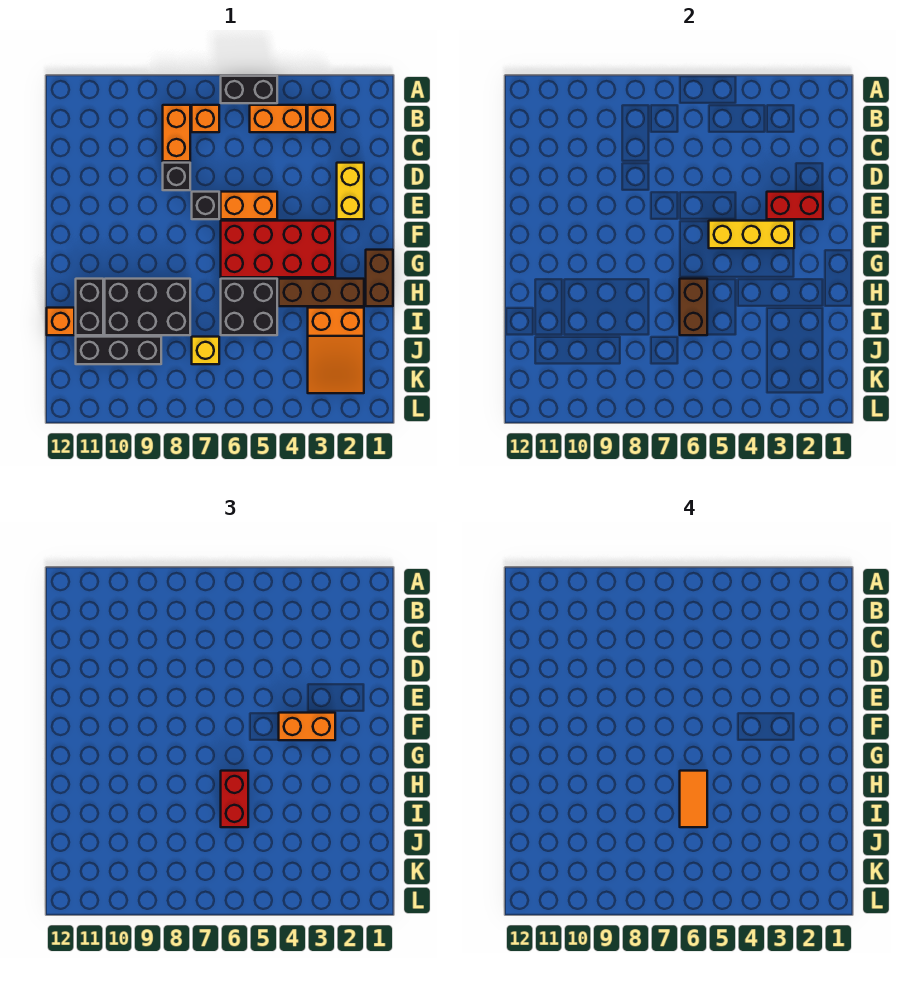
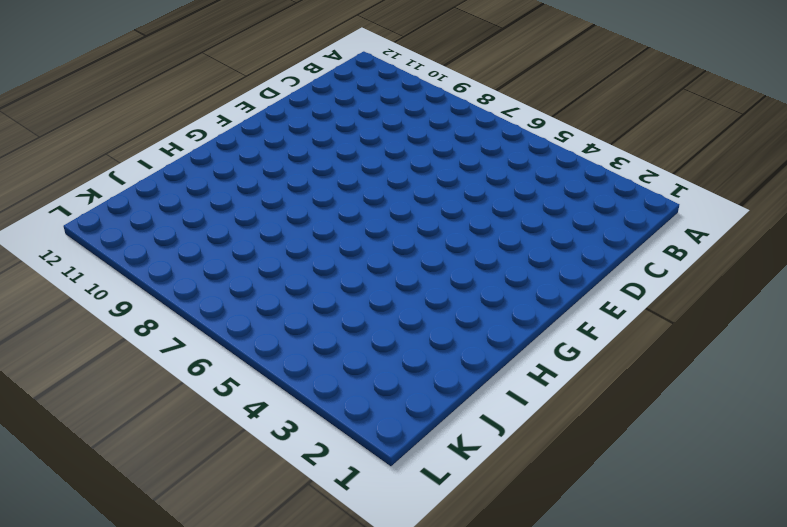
none -> black brick A5:A6 level 1
none -> orange brick B3 level 1
none -> orange brick B4:B5 level 1

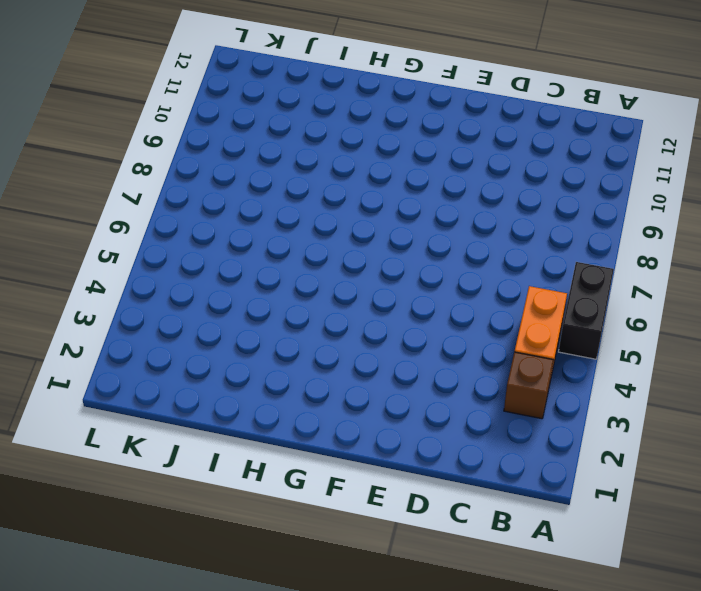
brown brick B3 level 1 -> orange brick B3 level 1
none -> orange brick B7 level 1
none -> orange brick B8:C8 level 1
none -> yellow brick D2:E2 level 1

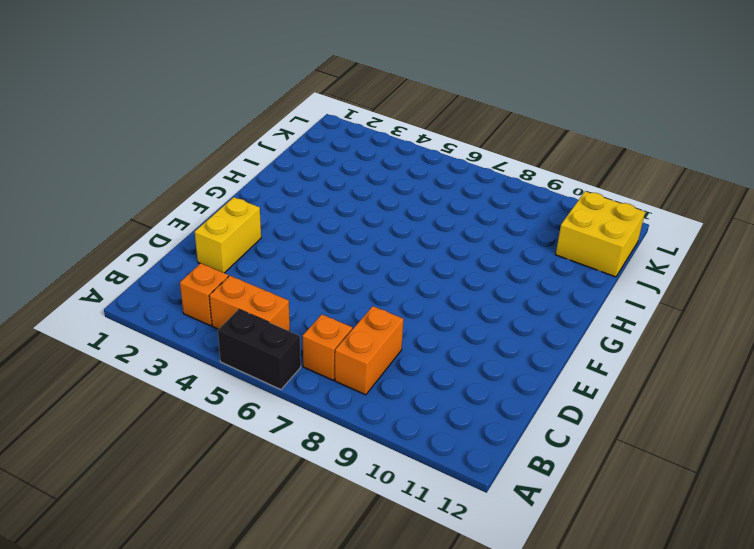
yellow brick J11:K12 level 1 -> black brick J9:J11 level 1
none -> black brick D8 level 1
none -> orange brick E5:E6 level 1
none -> black brick E7 level 1

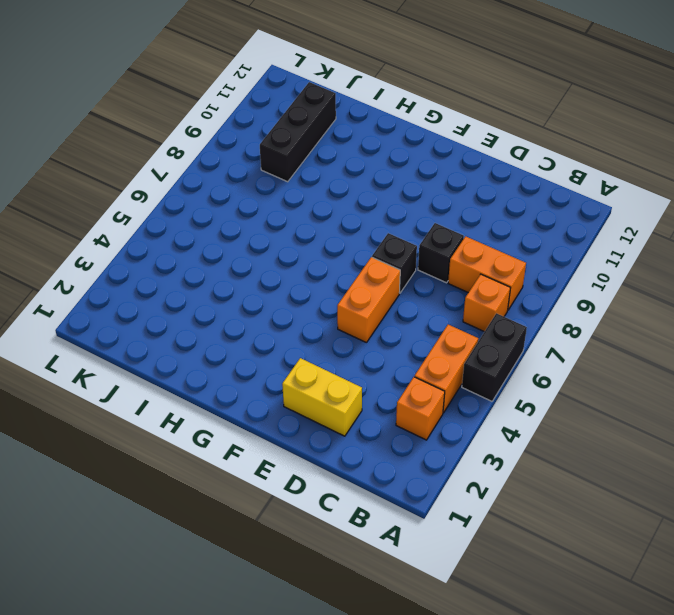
none -> red brick F3:G6 level 1
none -> brown brick G1:H1 level 1
none -> brown brick H2:H4 level 1

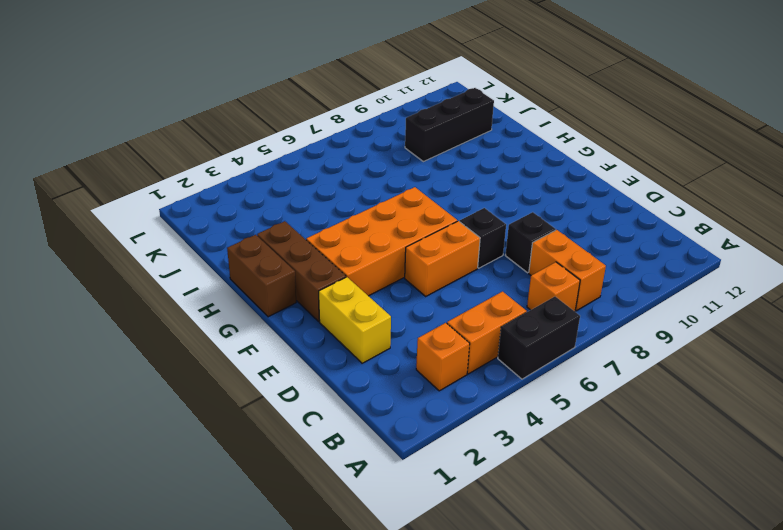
brown brick F2:H2 level 1 -> brown brick H2:H4 level 1
orange brick F3:G6 level 1 -> red brick F3:G6 level 1
none -> black brick H5:I6 level 1
none -> black brick H8:I10 level 1
none -> black brick H11:I11 level 1

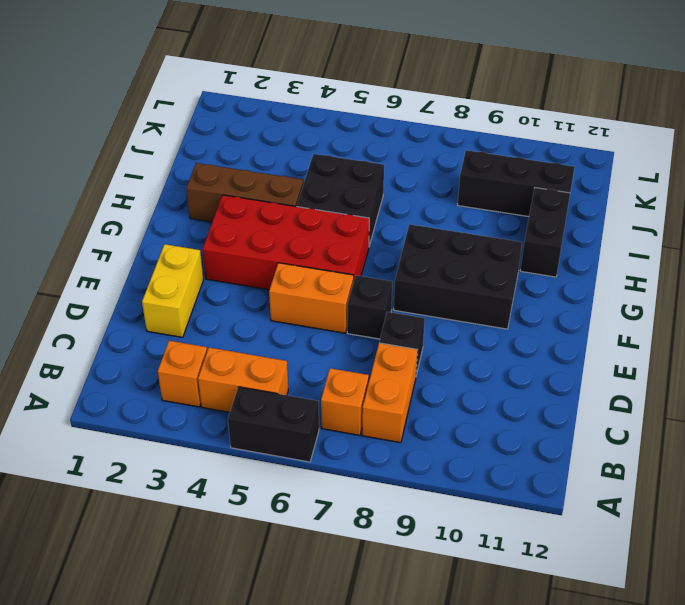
black brick F8:G10 level 1 -> black brick H8:I10 level 1
none -> brown brick G1:H1 level 1
none -> orange slope I2:K3 level 1 top I
none -> orange brick I12 level 1

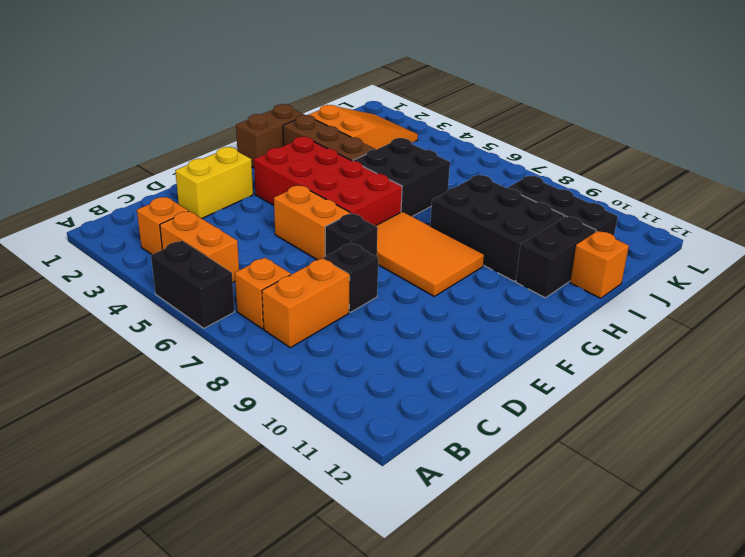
orange tile F7:G9 level 1 -> none
none -> yellow brick J7 level 1
none -> red brick E2:E3 level 2
none -> yellow brick F3:F5 level 2

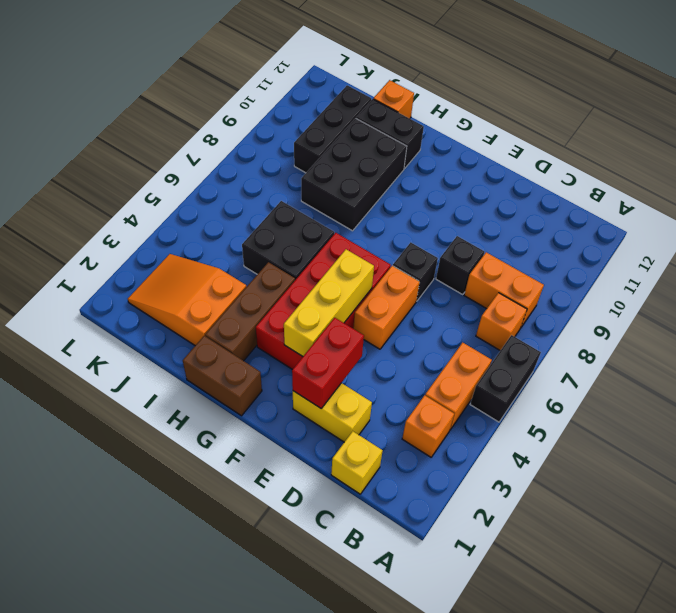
yellow brick C1 level 1 -> yellow brick J7 level 1
none -> brown brick H6:I6 level 2
none -> orange brick F3:F4 level 3
none -> red brick H6:I6 level 3

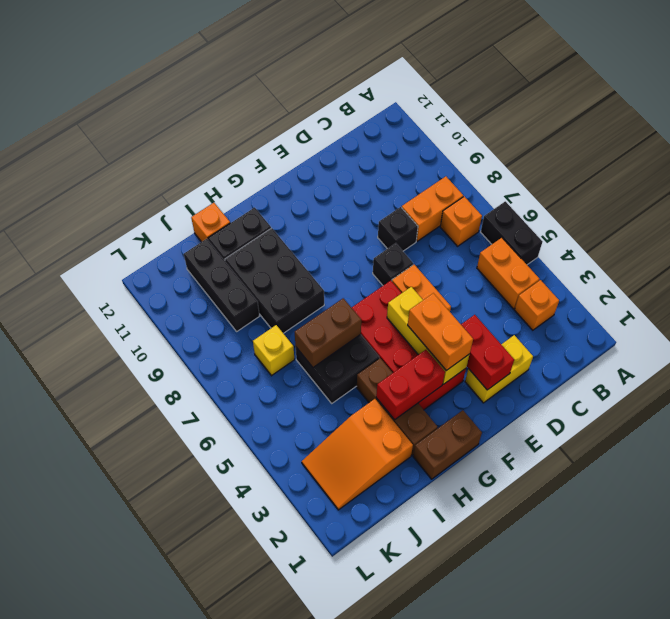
red brick G3:H3 level 2 -> red brick H6:I6 level 3
none -> orange tile H6:I6 level 4

